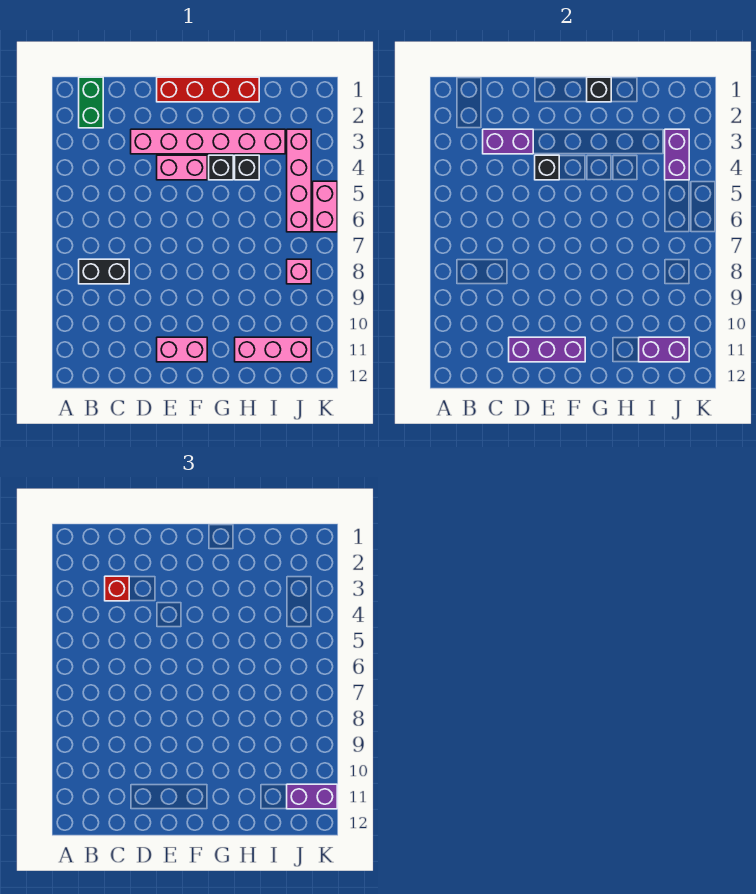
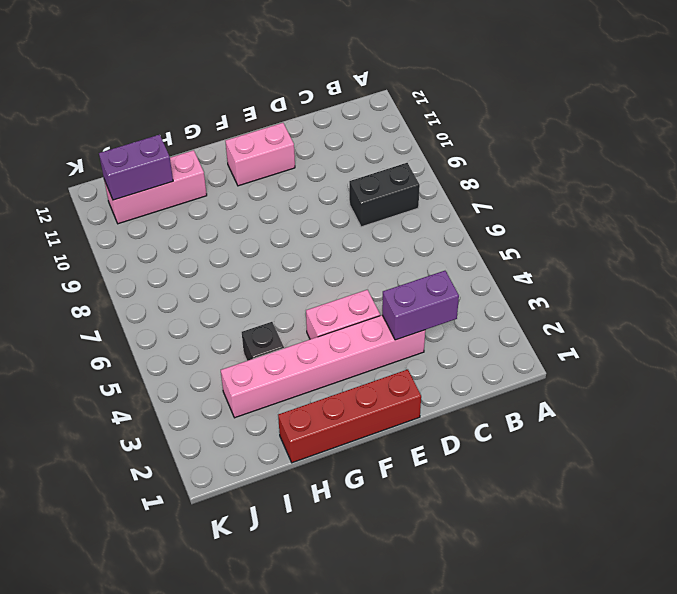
none -> green brick B1:B2 level 1
none -> black brick G4 level 1
none -> pink brick J3:J6 level 1

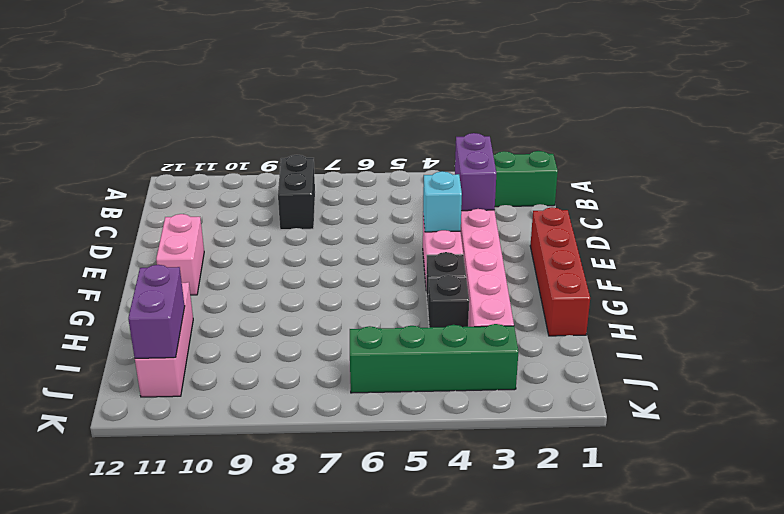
cyan brick E4 level 2 -> black brick E4 level 2
green brick J3:J6 level 1 -> pink brick J3:J6 level 1
none -> pink brick J8 level 1
none -> pink brick K5:K6 level 1
none -> purple brick D11:F11 level 2

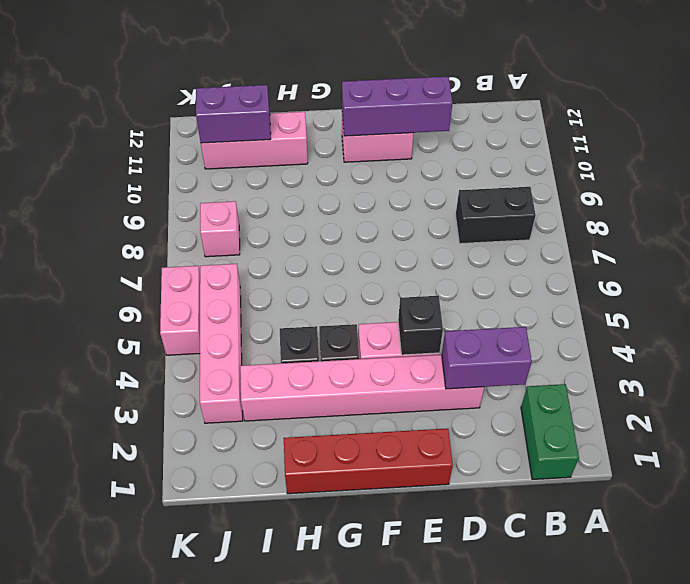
none -> black brick G1 level 2
none -> purple brick J3:J4 level 2
none -> red brick C3 level 3

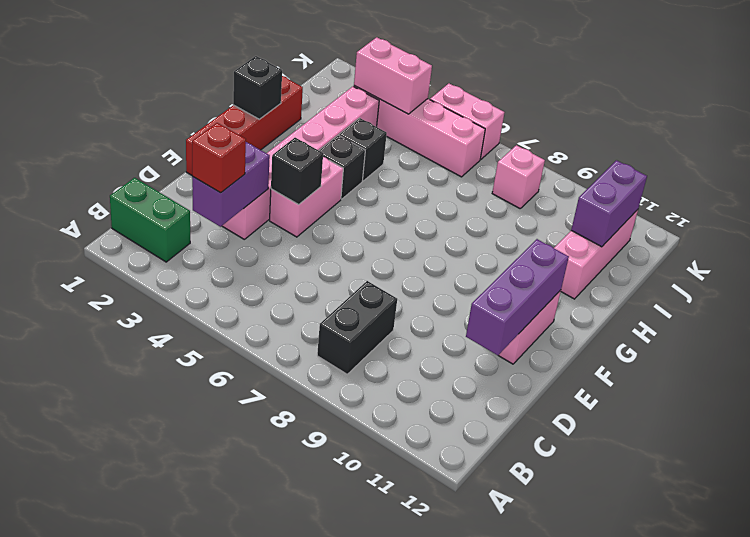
pink brick J3:J4 level 2 -> purple brick J3:J4 level 2
none -> purple brick J11:K11 level 3

